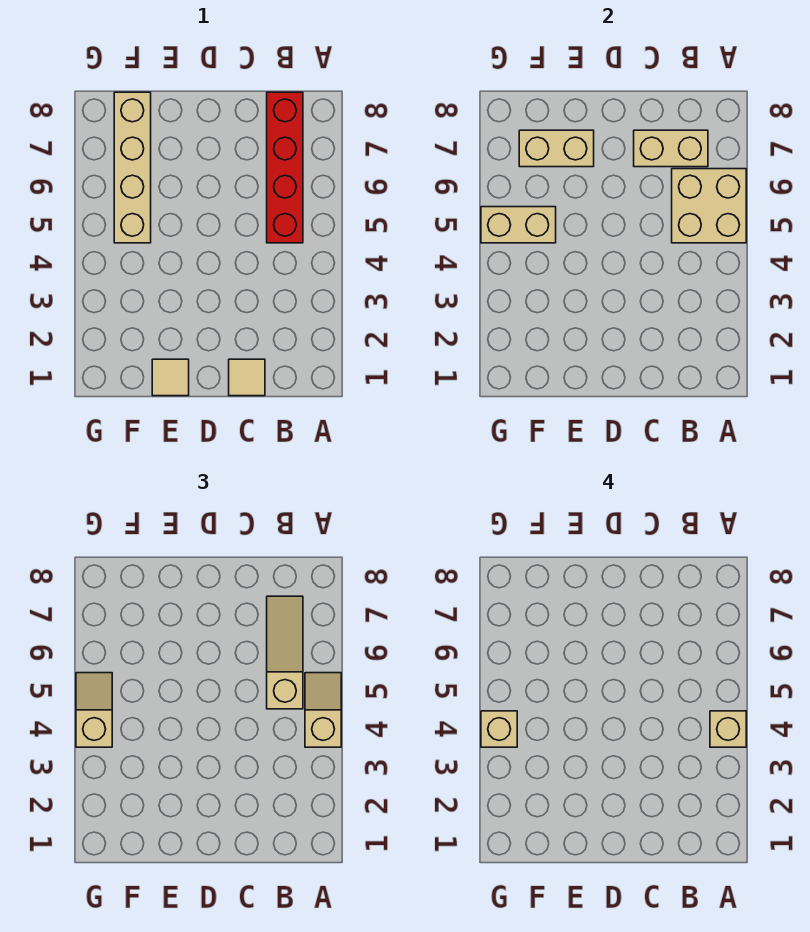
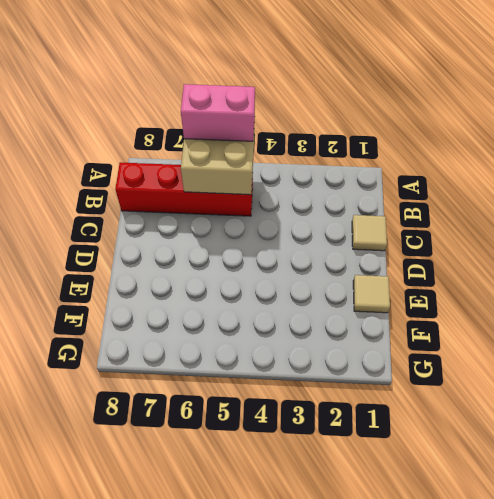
pink brick A5:A6 level 3 -> tan slope A4:A5 level 3 top 4
none -> tan brick F5:F8 level 1
none -> tan brick B7:C7 level 2
none -> tan brick E7:F7 level 2

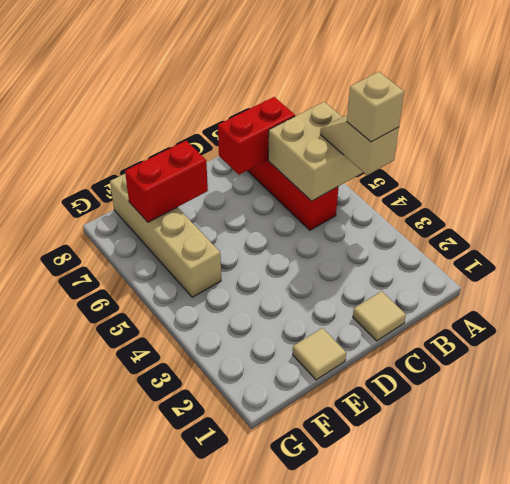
red brick B7:C7 level 2 -> tan brick B7:C7 level 2
red brick E7:F7 level 2 -> tan brick E7:F7 level 2
none -> tan brick F5:G5 level 2
none -> tan slope B5:B7 level 3 top 5
none -> tan slope G4:G5 level 3 top 4

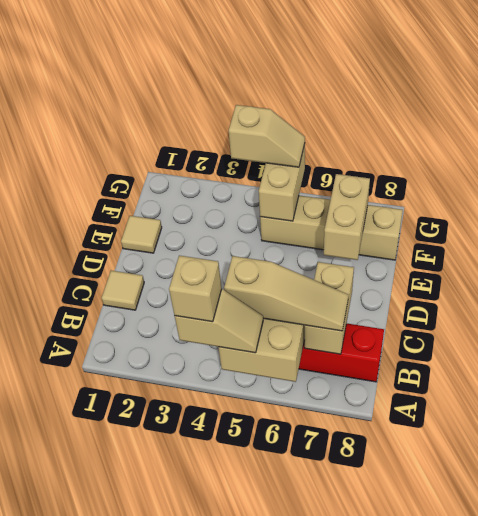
none -> tan brick G4 level 4

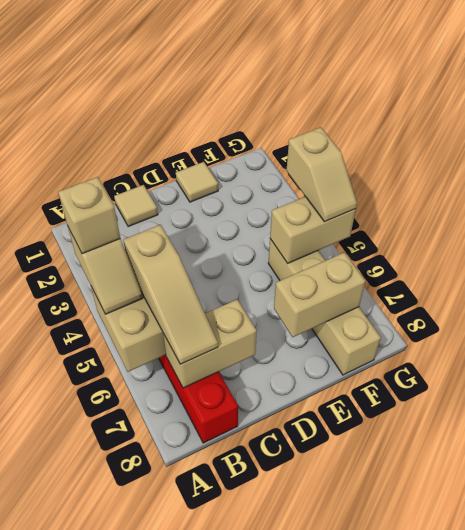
none -> tan brick G4 level 4

